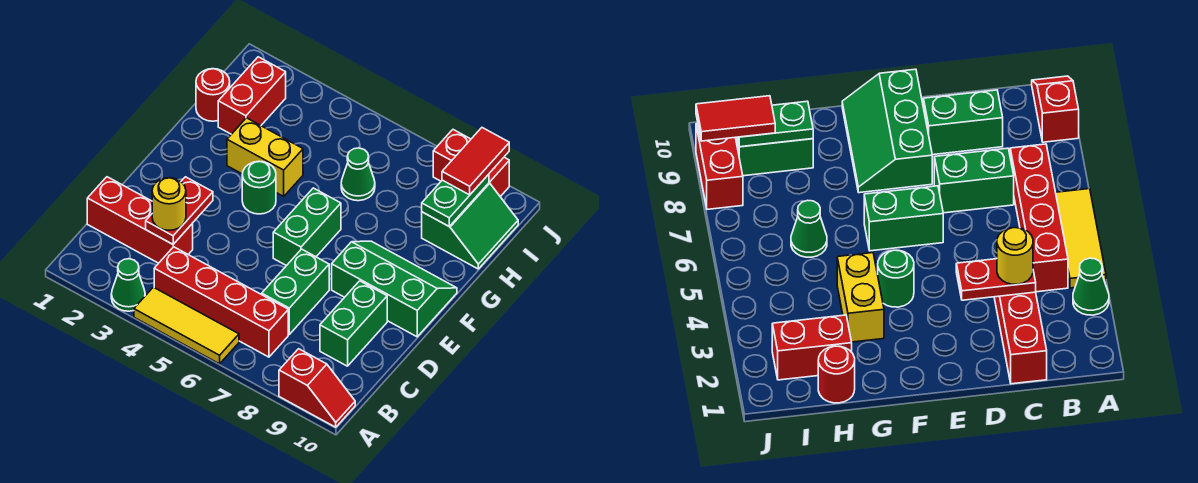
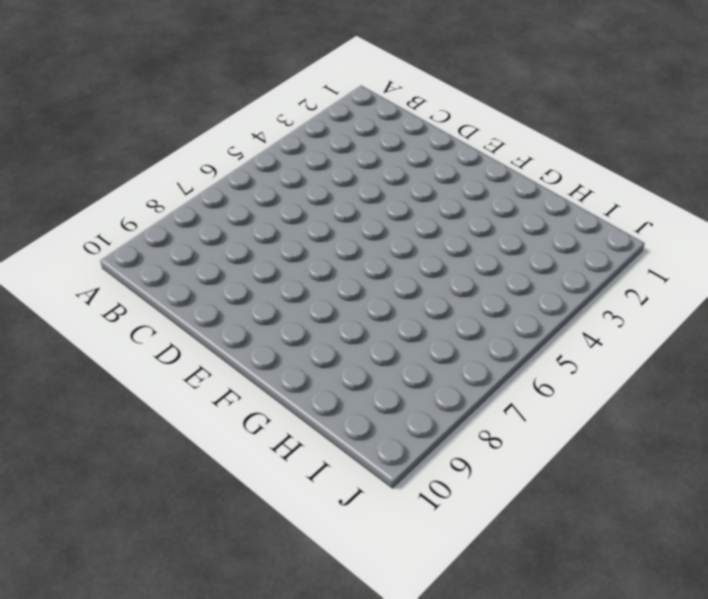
none -> green cone A3 level 1
none -> yellow tile A4:A6 level 1
none -> red slope A9:A10 level 1 top 9

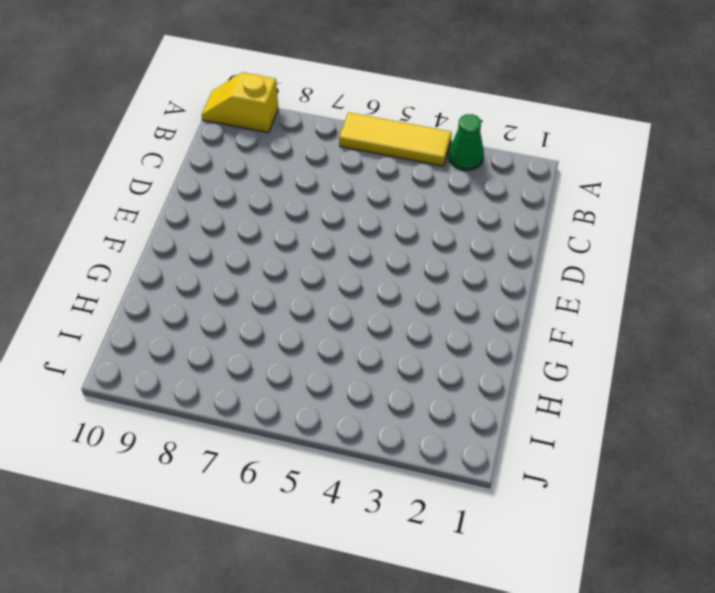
yellow slope A9:A10 level 1 top 9 -> red slope A9:A10 level 1 top 9
none -> red brick B4:B7 level 1
none -> red brick C1:C3 level 1
none -> green brick C7:D7 level 1

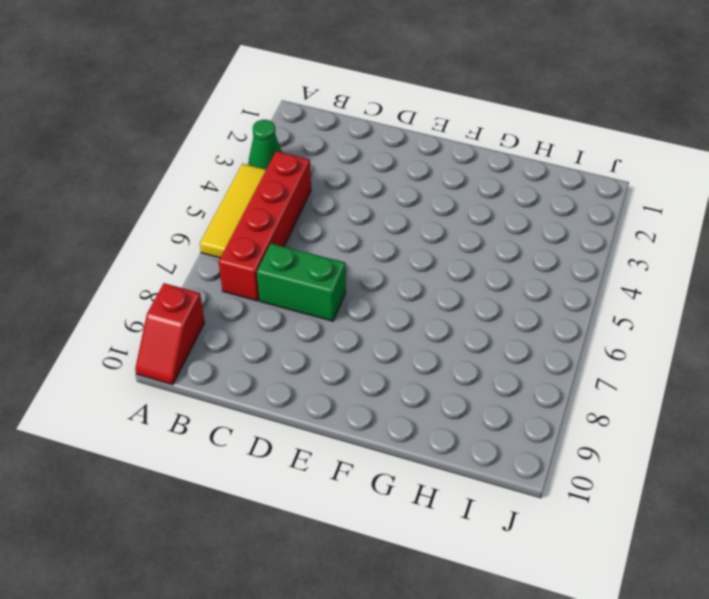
none -> red brick C1:C3 level 1
none -> green brick C9:D9 level 1
none -> green brick E6:F6 level 1

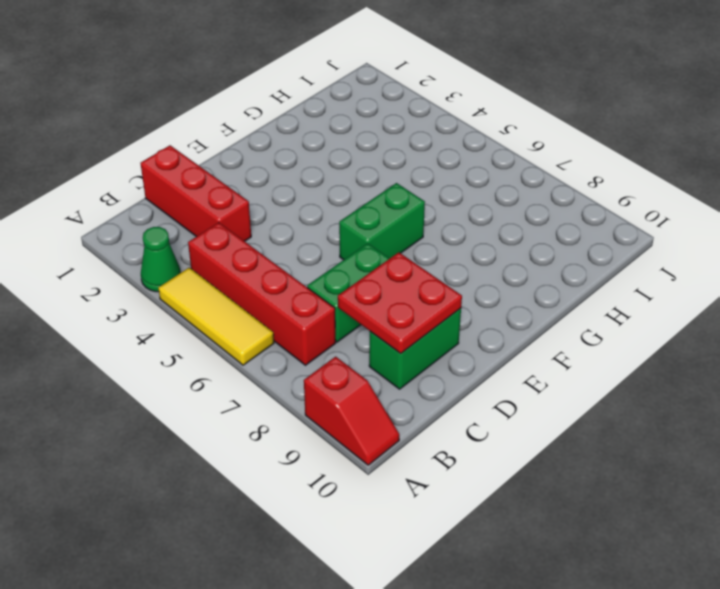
red plate C8:D9 level 2 -> none
none -> green slope E8:F10 level 1 top E
none -> green round brick F4 level 1
none -> yellow brick G3:G4 level 1

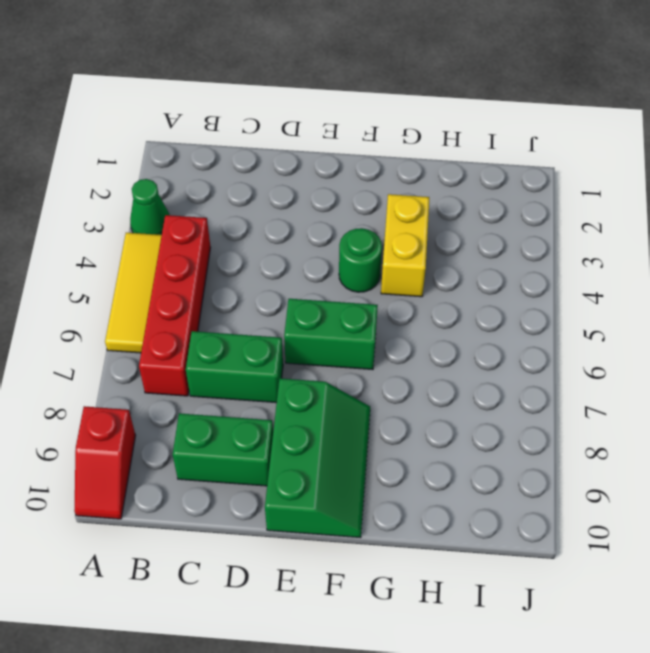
none -> red brick C1:C3 level 1
none -> red round brick H1 level 1
none -> red brick H2:I2 level 1

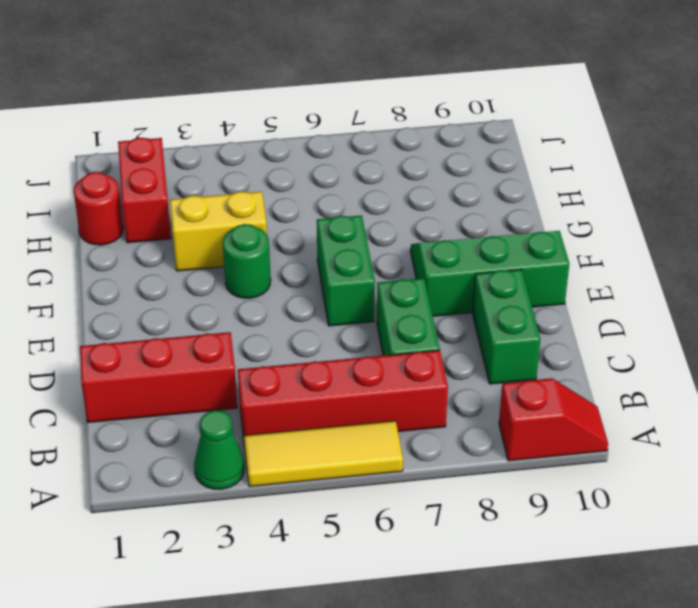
none -> green cone H6 level 1
none -> green slope H9:I10 level 1 top 9
none -> red brick J8:J9 level 1

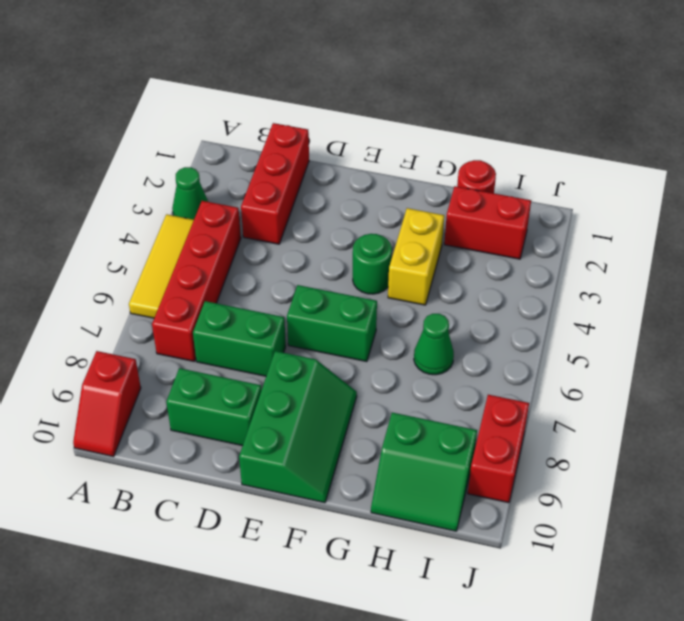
none -> red plate C3:D3 level 2
none -> green plate H9:I9 level 2
none -> yellow round brick C3 level 3

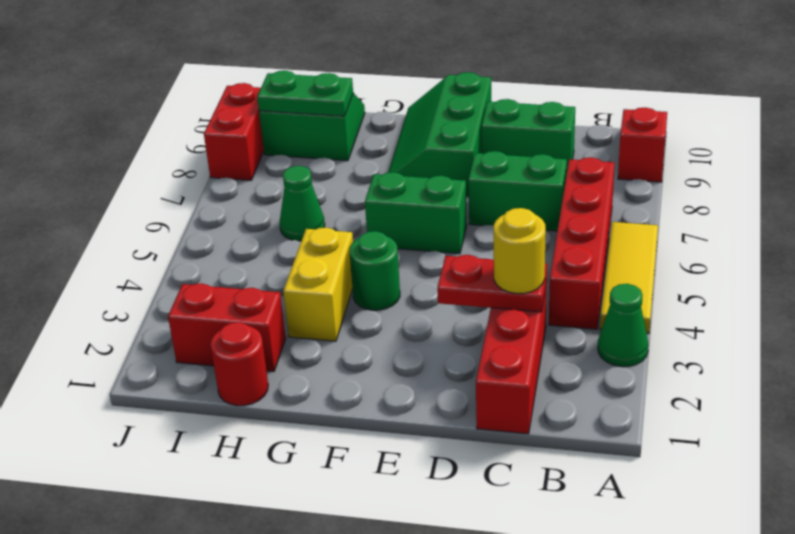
none -> red tile I9:J9 level 3

